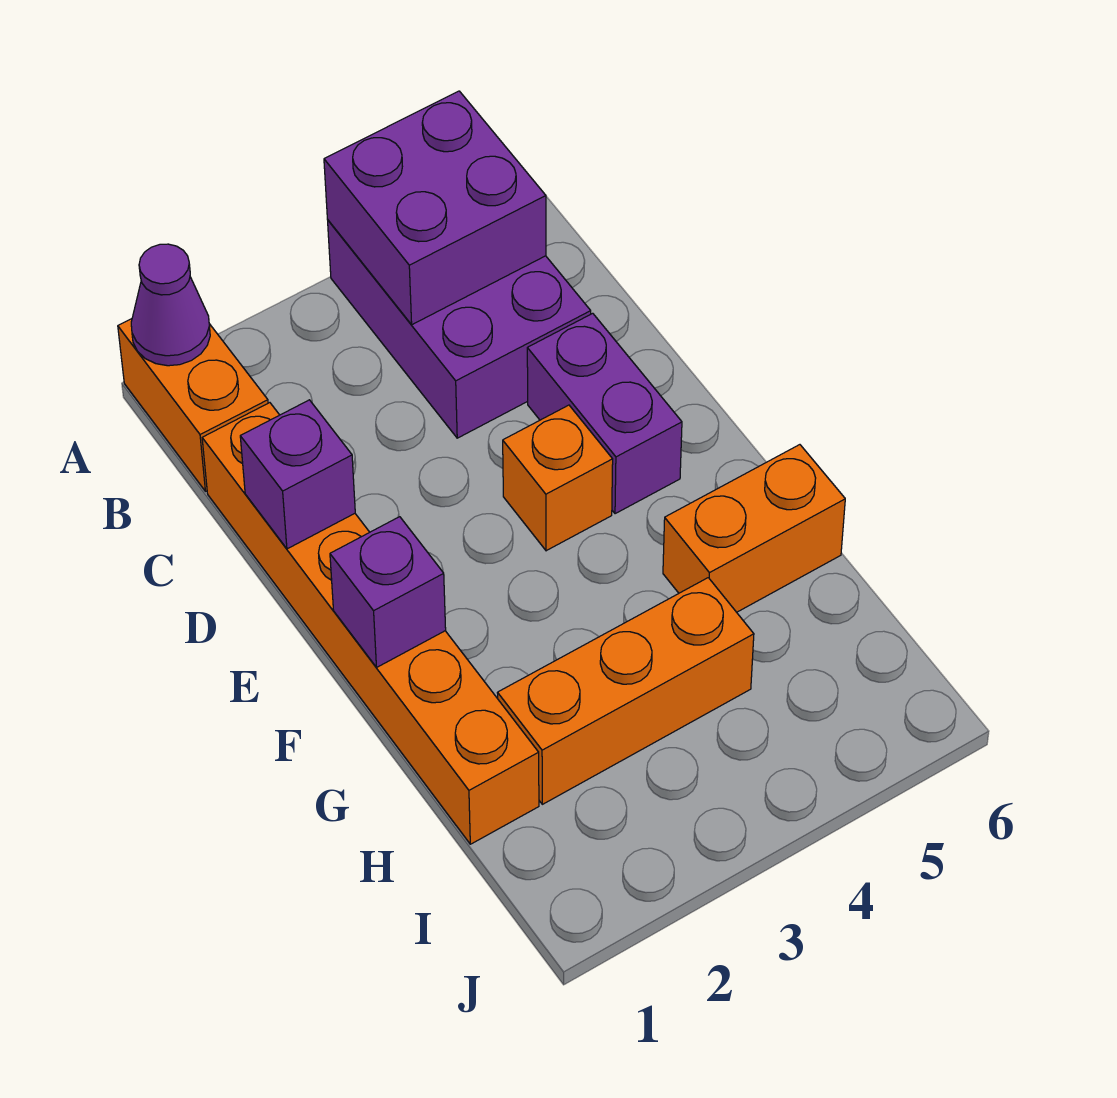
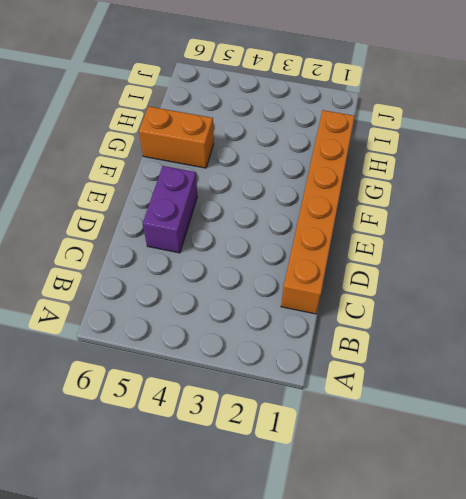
none -> orange brick A1:B1 level 1
none -> purple brick A4:C5 level 1

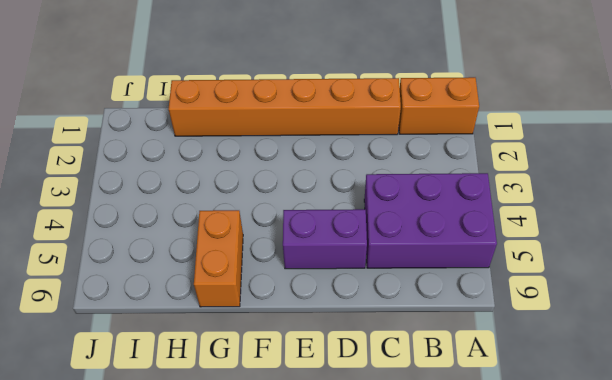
none -> orange brick E4 level 1
none -> orange brick H2:H4 level 1

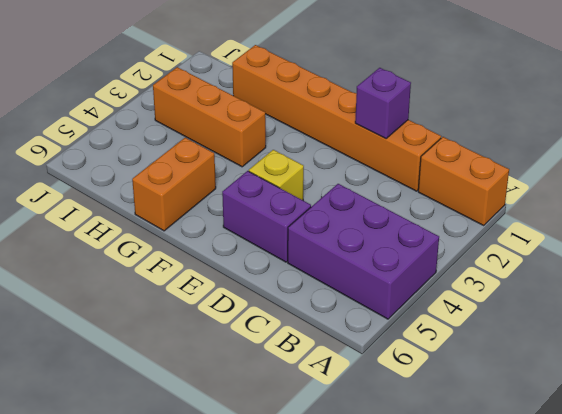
yellow brick E4 level 1 -> orange brick E4 level 1
orange brick G3:I3 level 1 -> orange brick H2:H4 level 1
none -> purple cone A1 level 2
none -> purple brick A4:B5 level 2

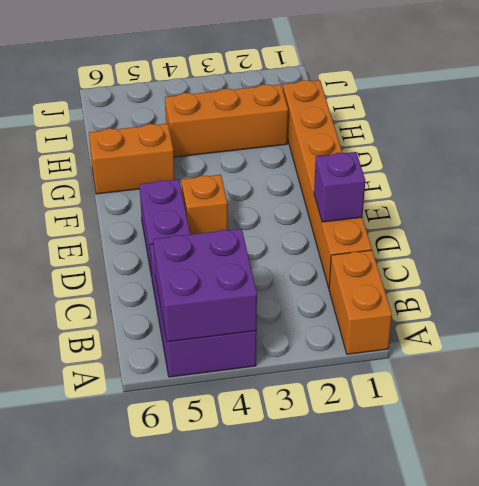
none -> purple cone A1 level 2
none -> purple brick F1 level 2

